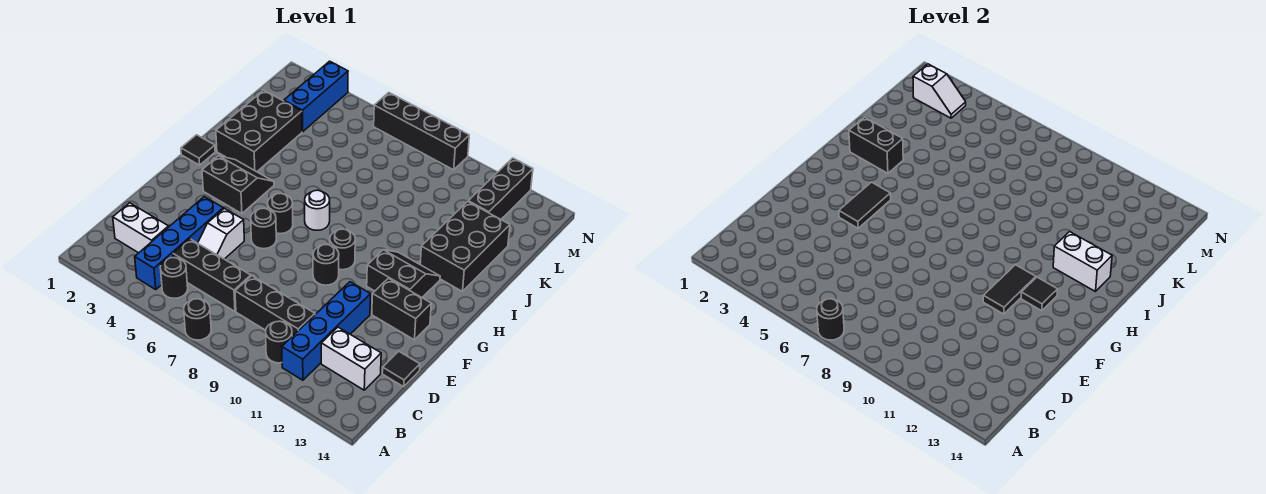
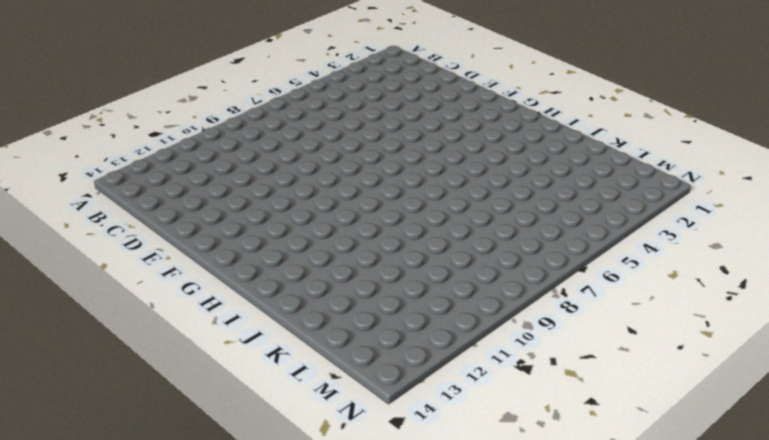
none -> black round brick A7 level 1
none -> blue brick B4:E4 level 1
none -> black round brick B5 level 1
none -> black round brick B10 level 1

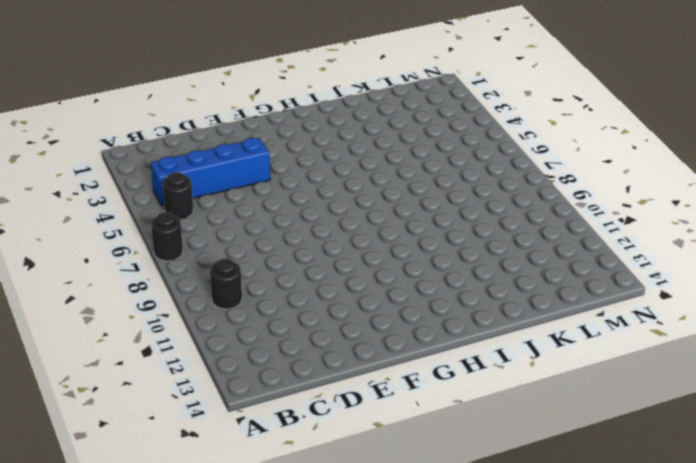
none -> blue brick B11:E11 level 1
none -> white brick C2:C3 level 1
none -> black brick C5:C7 level 1
none -> black brick C8:C10 level 1

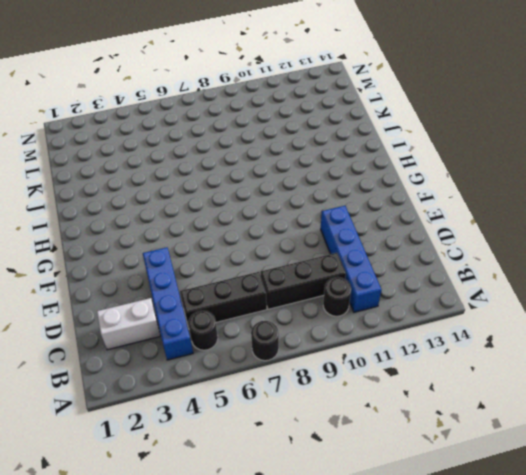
none -> white brick C12:C13 level 1
none -> white slope D5:E5 level 1 top E
none -> black tile D14 level 1
none -> black round brick F6 level 1

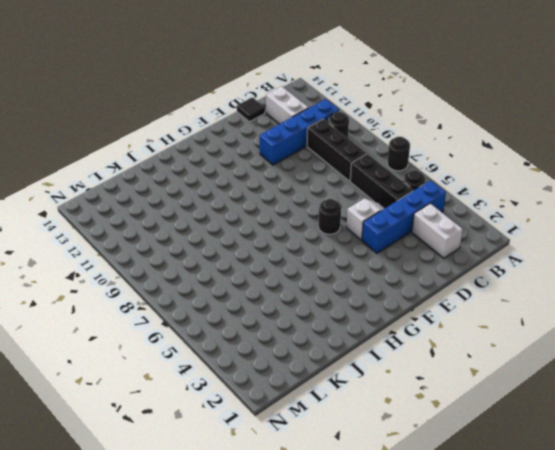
none -> black round brick F9 level 1
none -> black brick F12:F13 level 1
none -> black slope G3:H4 level 1 top G
none -> black round brick G6 level 1

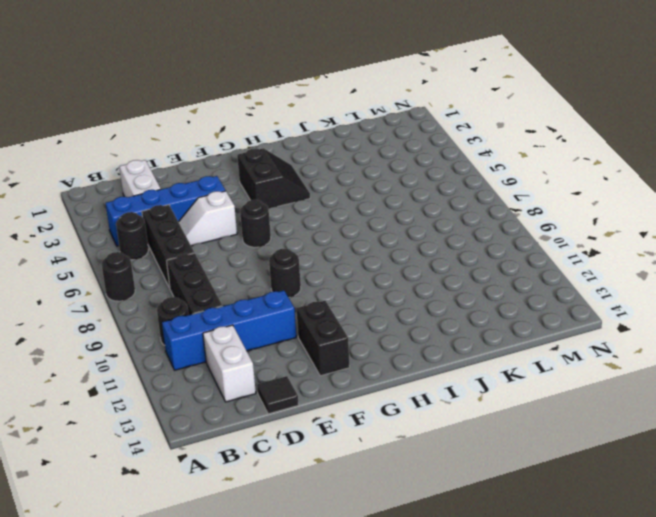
none -> black round brick G6 level 1
none -> black round brick G9 level 1
none -> black slope G11:H12 level 1 top G
none -> black tile H1 level 1

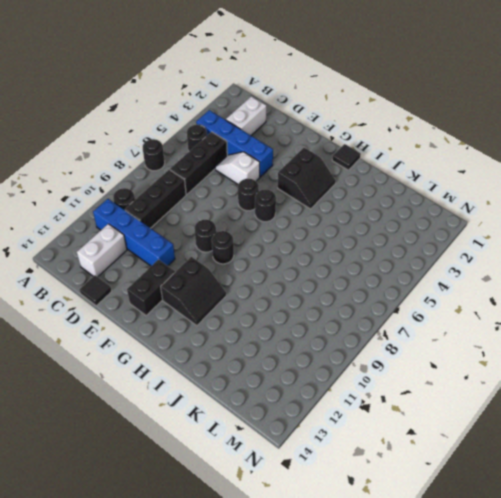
none -> white round brick H7 level 1
none -> black brick I2:K3 level 1
none -> black brick I12:K13 level 1
none -> blue brick L3:N3 level 1

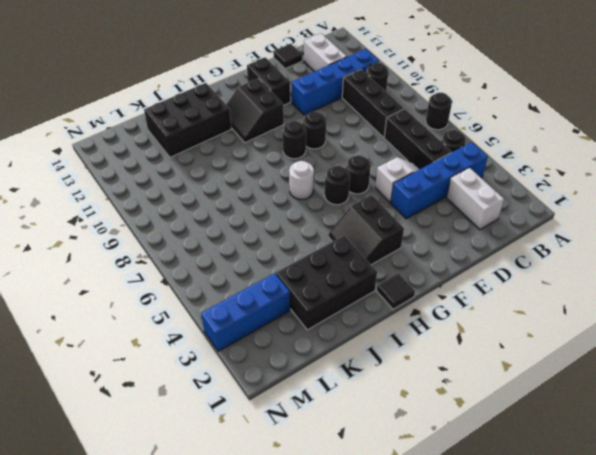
none -> black brick L12:N12 level 1
none -> black brick N6:N9 level 1
none -> black round brick A7 level 2
none -> black tile F4:G4 level 2

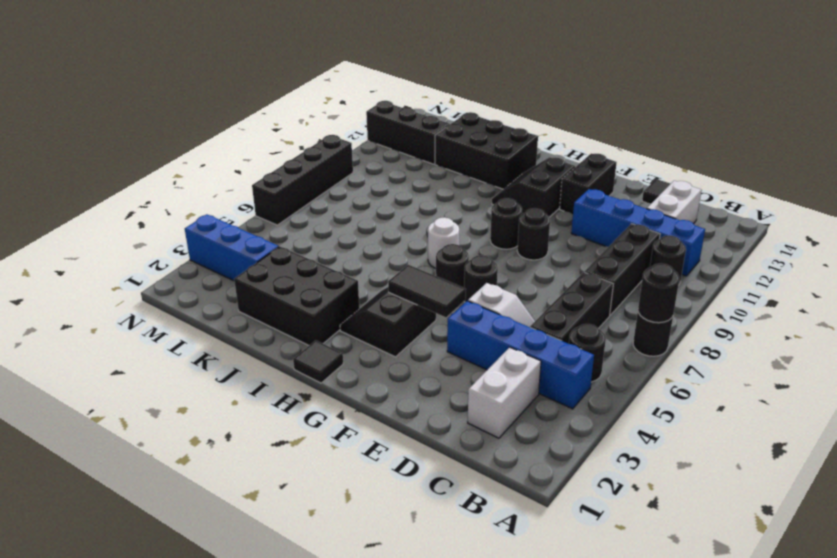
none -> black tile F11:G11 level 2
none -> black tile G12 level 2
none -> black brick I2:I3 level 2
none -> white brick I12:I13 level 2

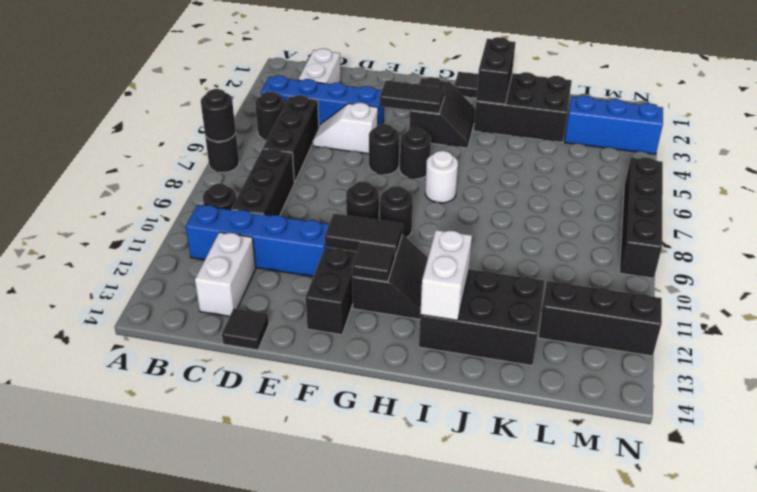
none -> white slope M2:M3 level 2 top 2

